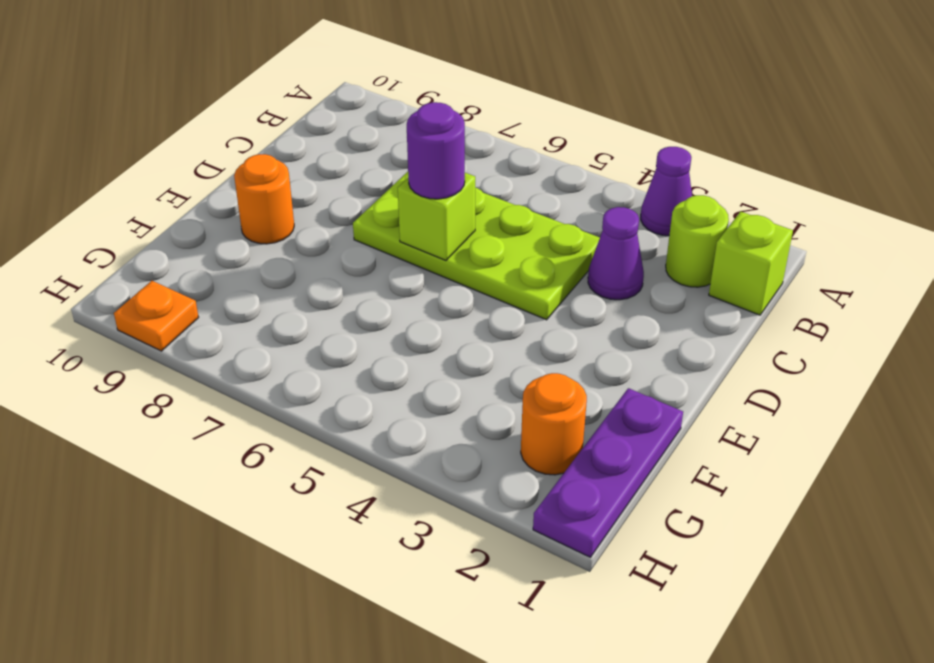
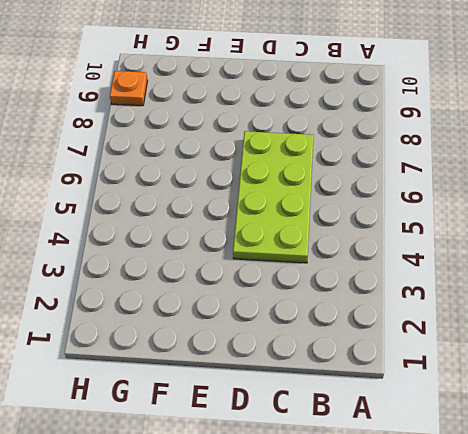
none -> purple cone A3 level 1
none -> lime brick B1 level 1

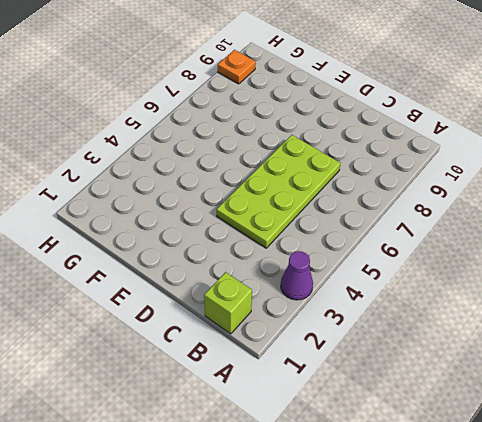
none -> lime round brick B2 level 1
none -> purple cone C3 level 1

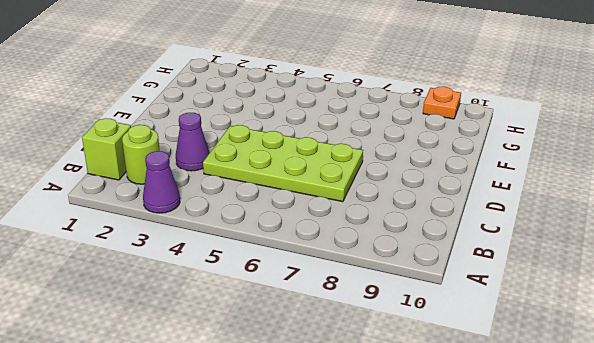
none -> orange round brick E9 level 1
none -> purple plate F1:H1 level 1

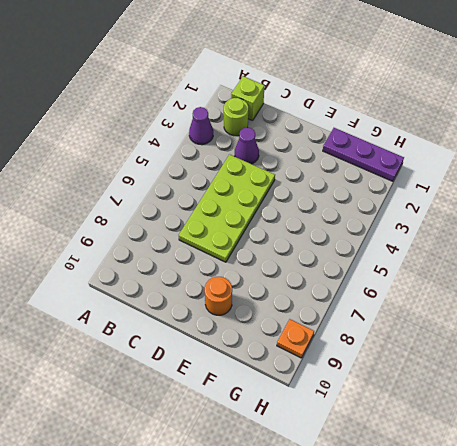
none -> orange round brick G2 level 1
none -> lime brick D6 level 2

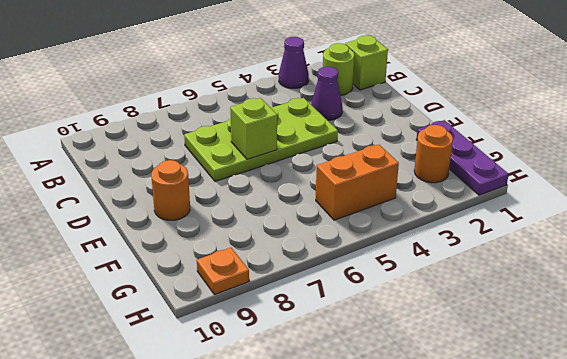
orange brick G4:G5 level 1 -> none
none -> purple round brick D6 level 3

